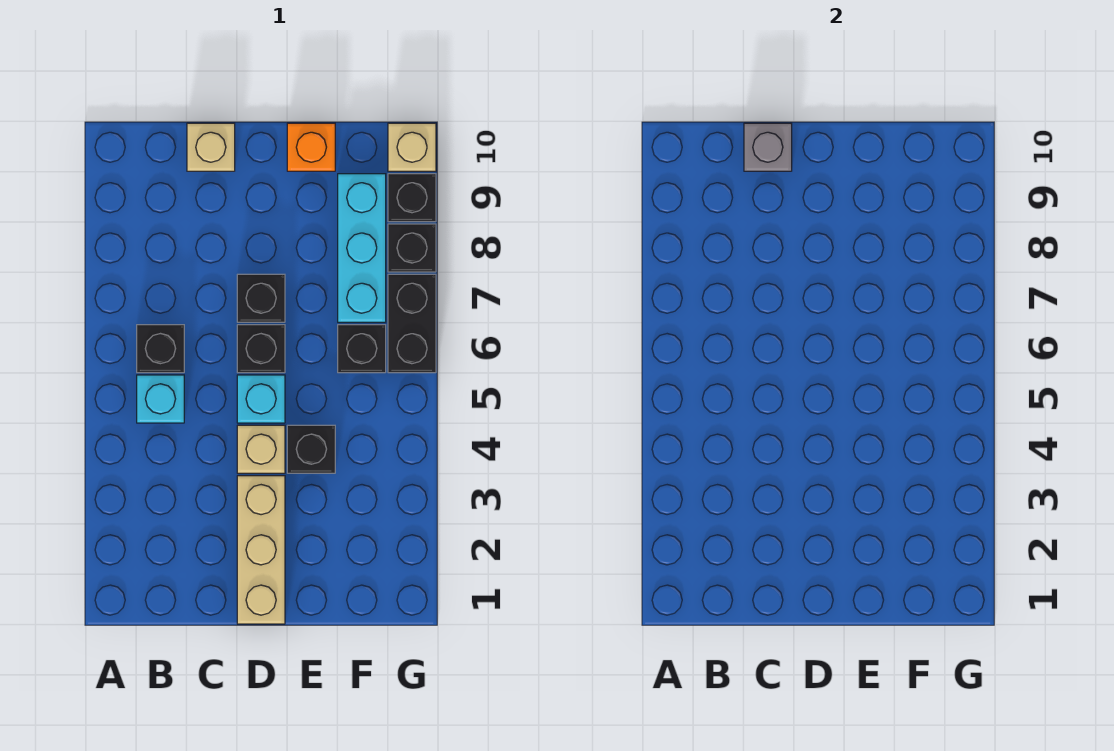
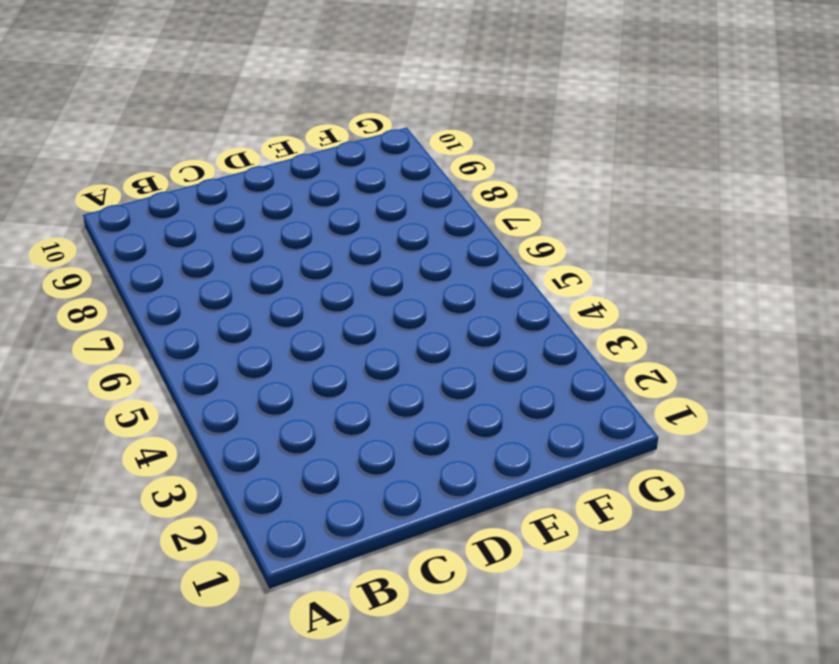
none -> cyan brick B5 level 1
none -> black brick B6 level 1
none -> tan brick C10 level 1

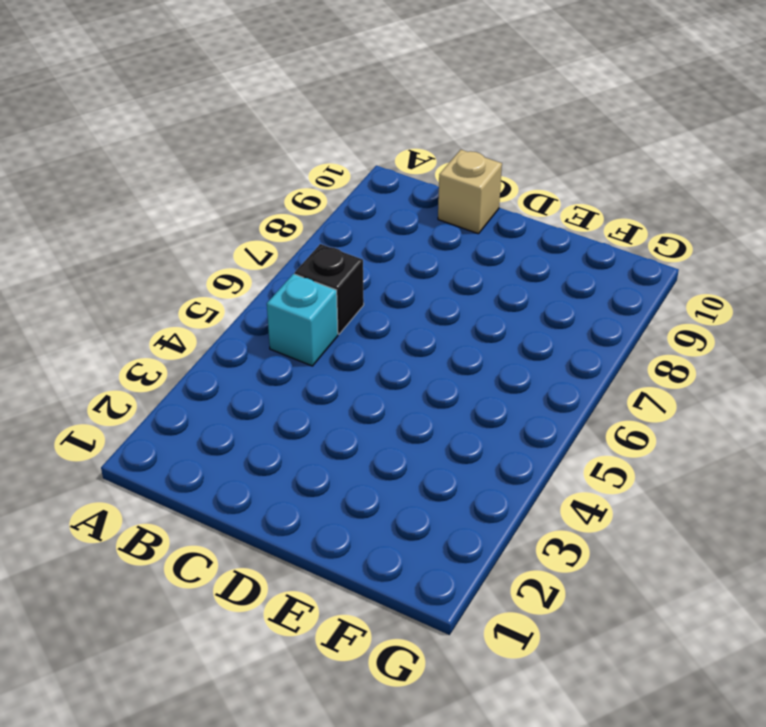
none -> tan brick D1:D3 level 1
none -> tan brick D4 level 1
none -> cyan brick D5 level 1

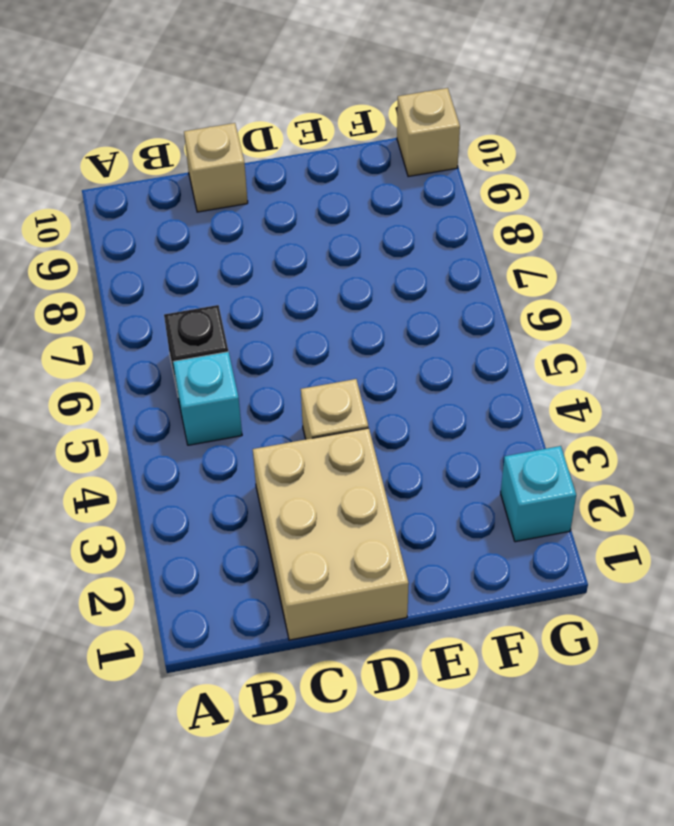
tan brick C1:D3 level 1 -> tan brick D1:D3 level 1
cyan brick G2 level 1 -> cyan brick D5 level 1
none -> black brick D6 level 1
none -> black brick D7 level 1
none -> black brick E4 level 1

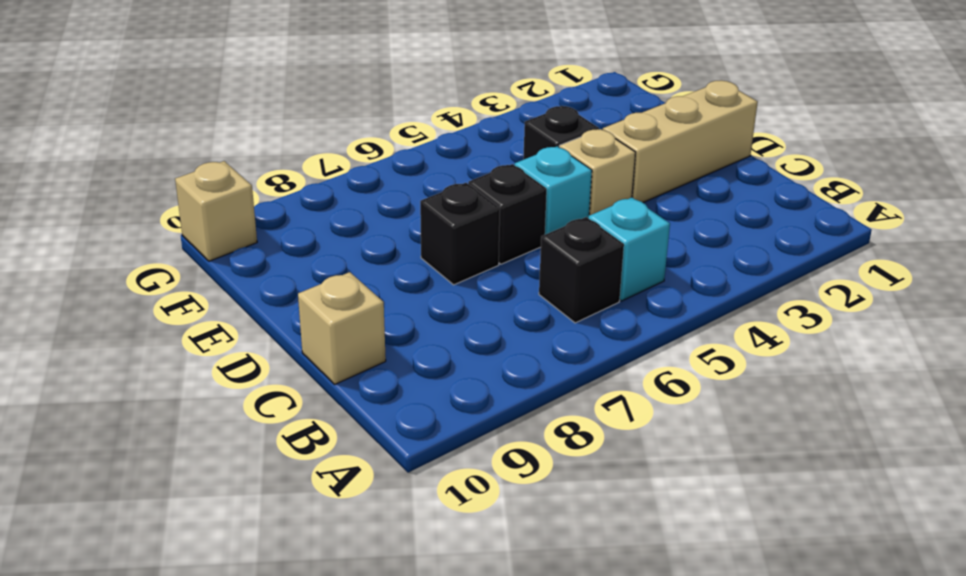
none -> orange brick E10 level 1
none -> black brick F6 level 1
none -> cyan brick F7:F9 level 1

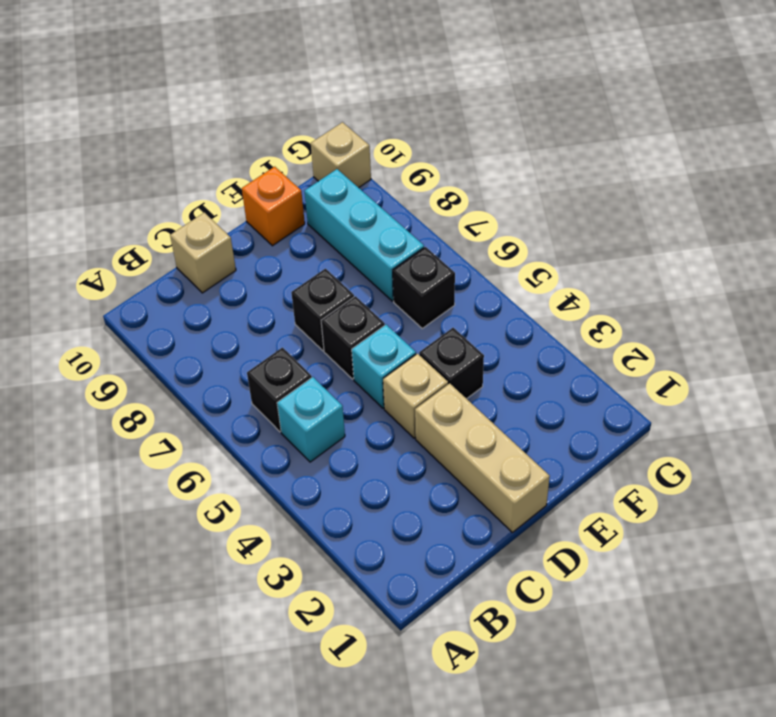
none -> black brick G6:G7 level 1
none -> black brick G8 level 1
none -> black brick G9 level 1

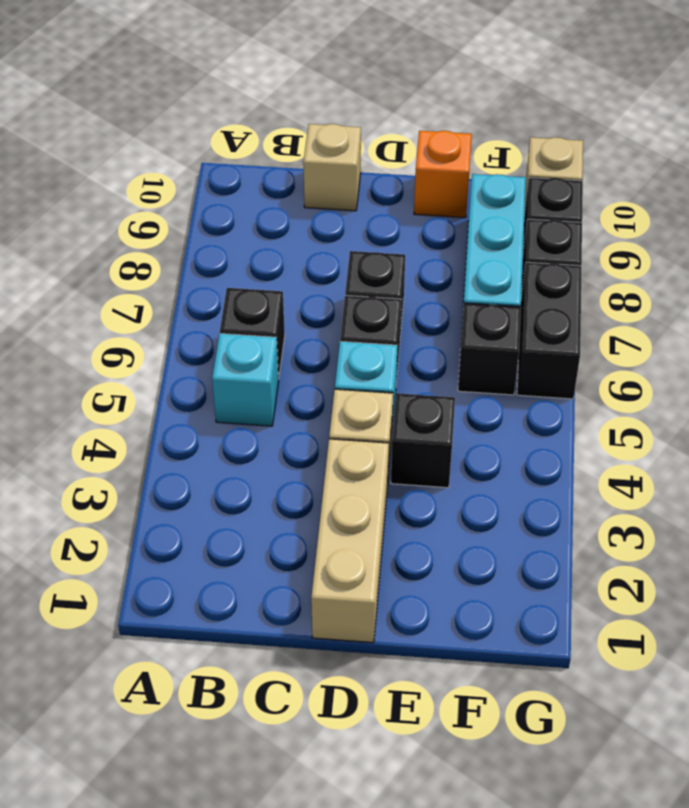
none -> grey brick C10 level 2

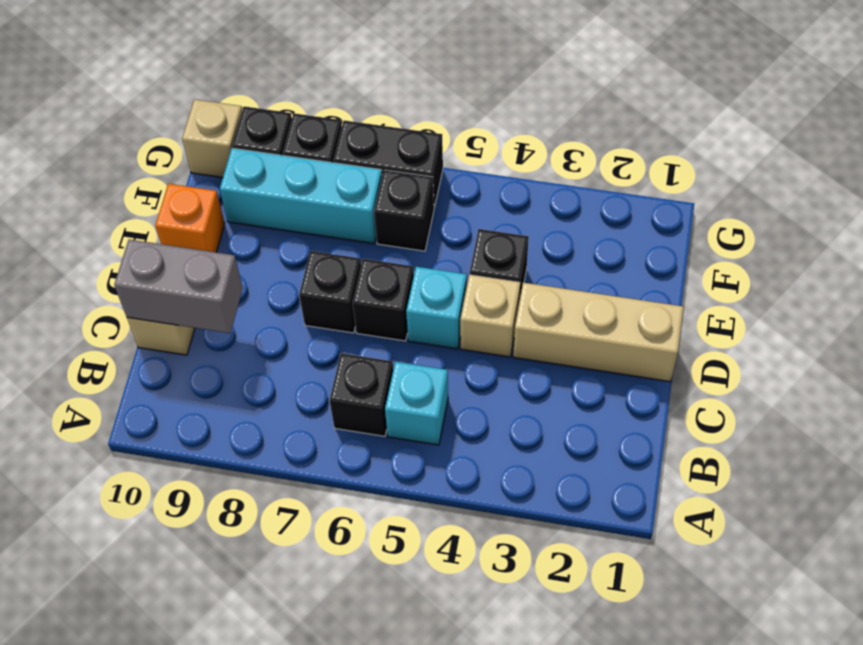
grey brick C9:C10 level 2 -> grey brick C10 level 2

